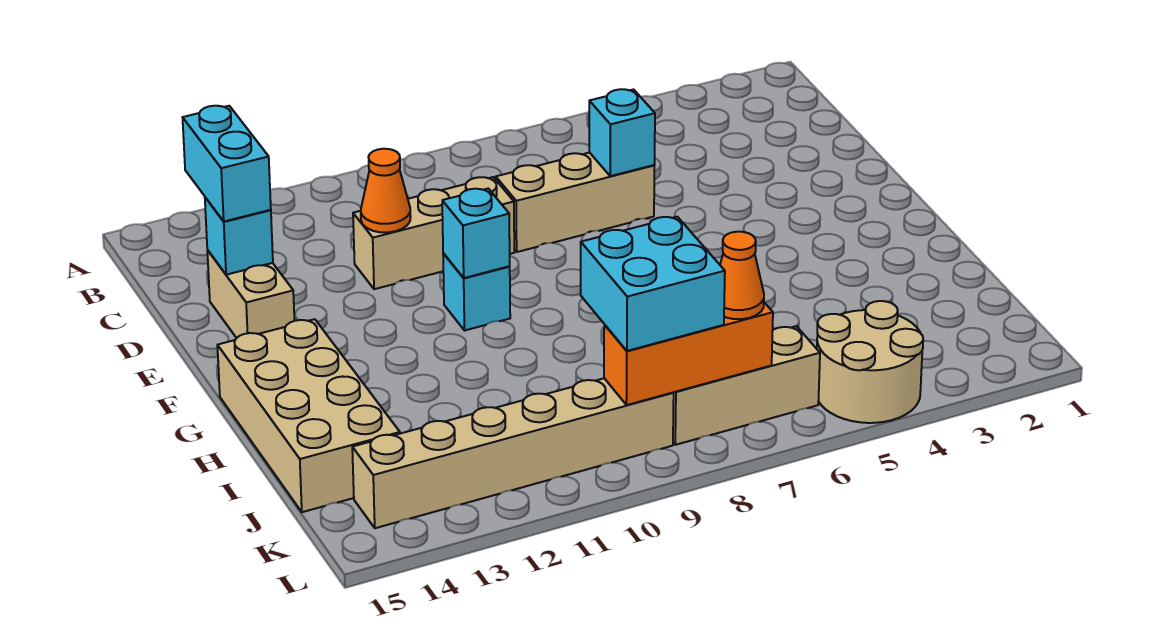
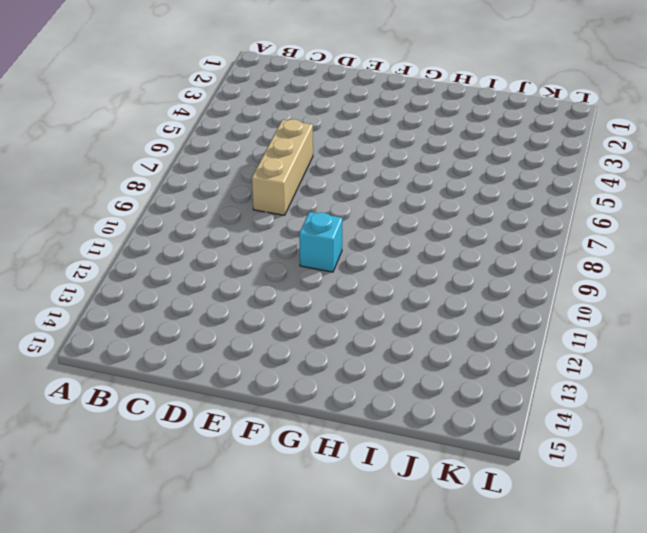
none -> tan brick D9:D11 level 1
none -> tan brick D14:E14 level 1
none -> tan brick G14:J15 level 1

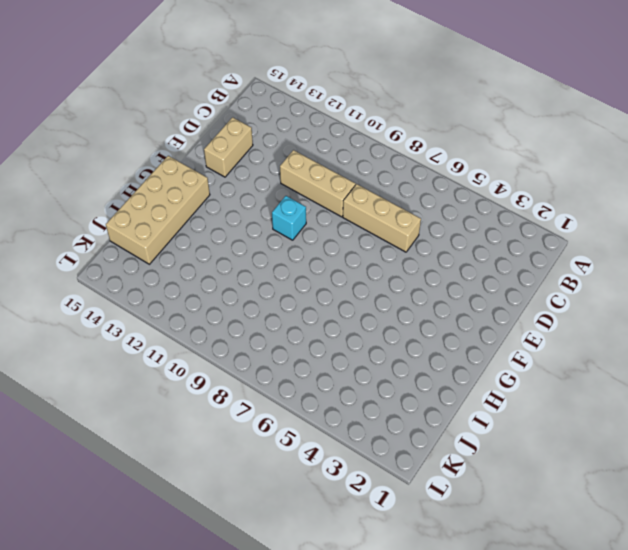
none -> tan round brick K4:L5 level 1
none -> tan brick K6:K8 level 1
none -> tan brick K9:K14 level 1

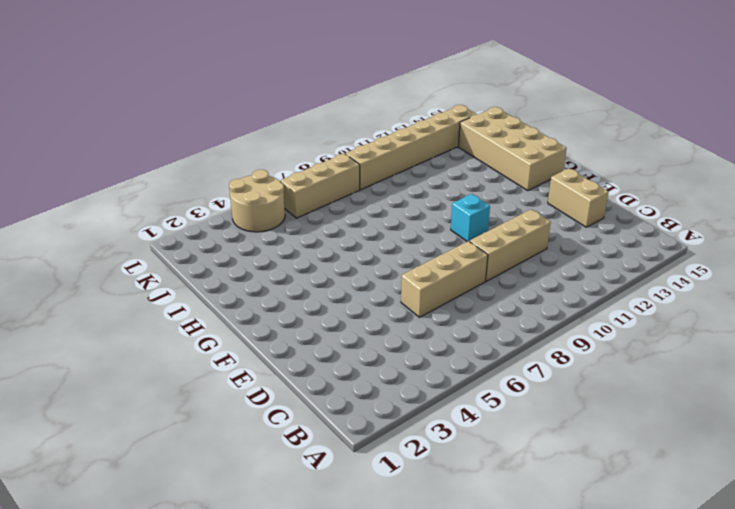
none -> cyan brick D6 level 2
none -> orange cone D11 level 2
none -> cyan brick D14 level 2

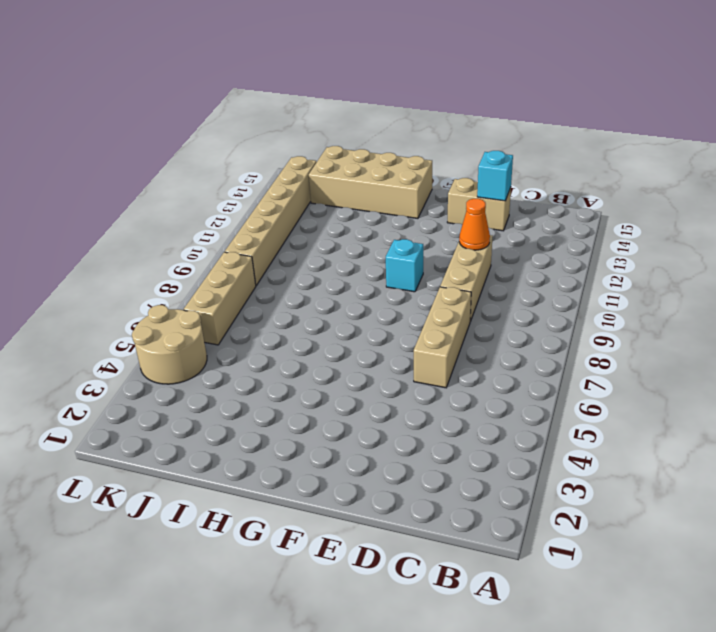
none -> cyan brick D6 level 2
none -> cyan brick F10 level 2
none -> orange brick K7:K9 level 2

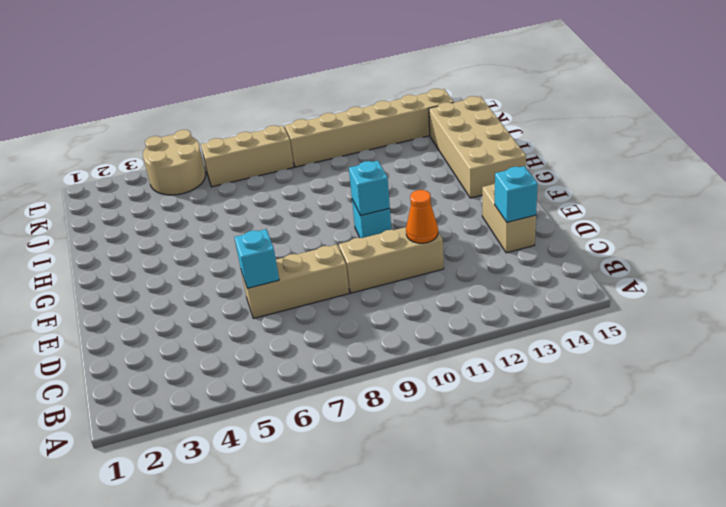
none -> orange brick K7:K9 level 2
none -> cyan brick C14:D14 level 3
none -> cyan brick J8:K9 level 3

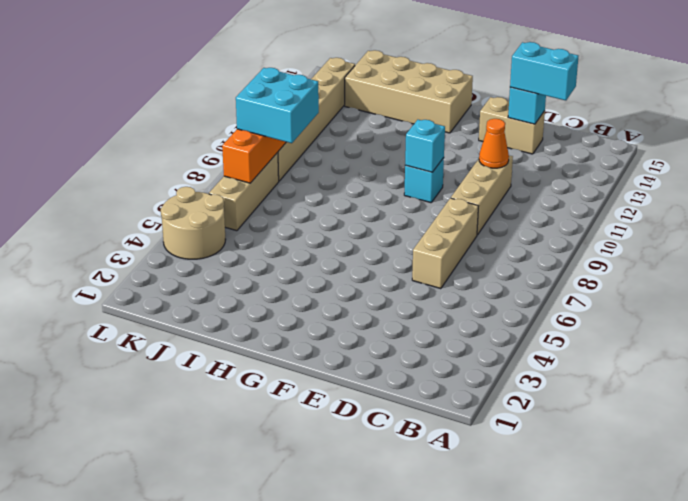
none -> cyan brick D6 level 2
none -> orange cone K7 level 3

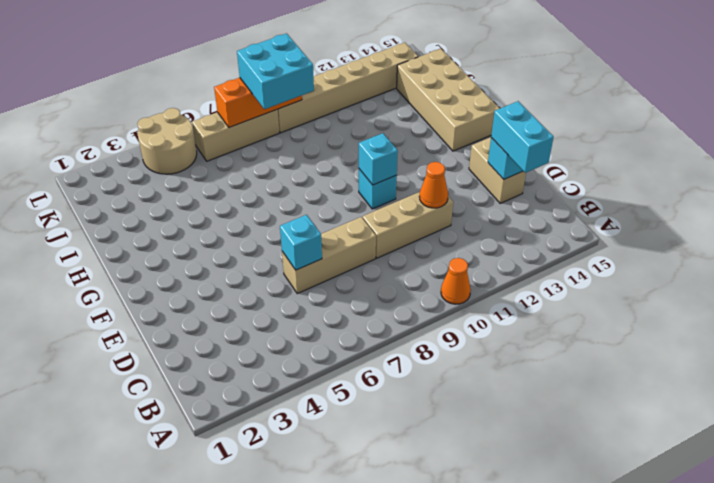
orange cone A10 level 1 -> orange cone K7 level 3

